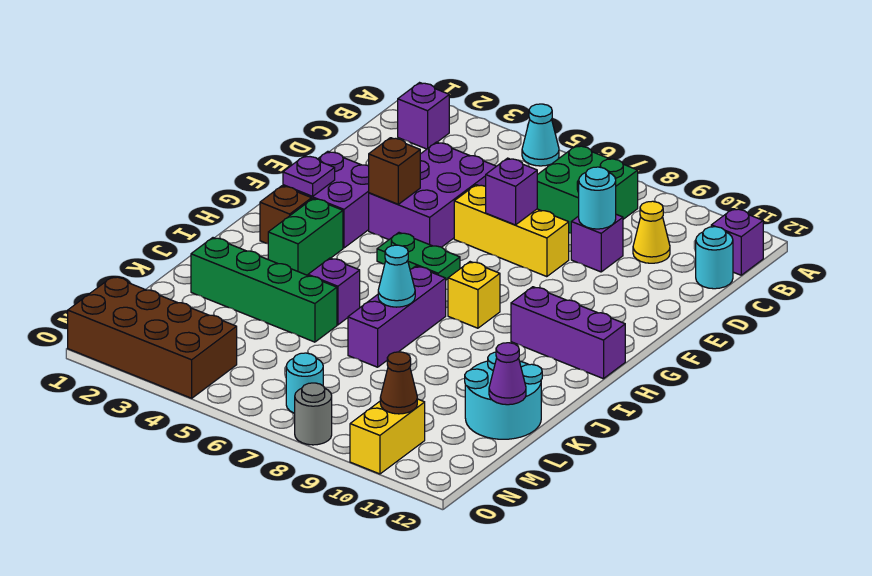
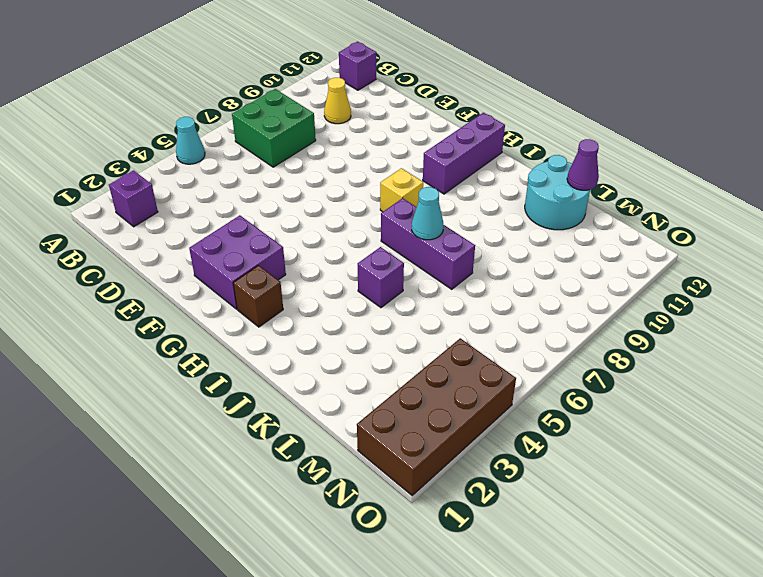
none -> cyan round brick C12 level 1
none -> purple brick D4:F5 level 1
none -> purple brick D9 level 1
none -> yellow brick E6:E8 level 1

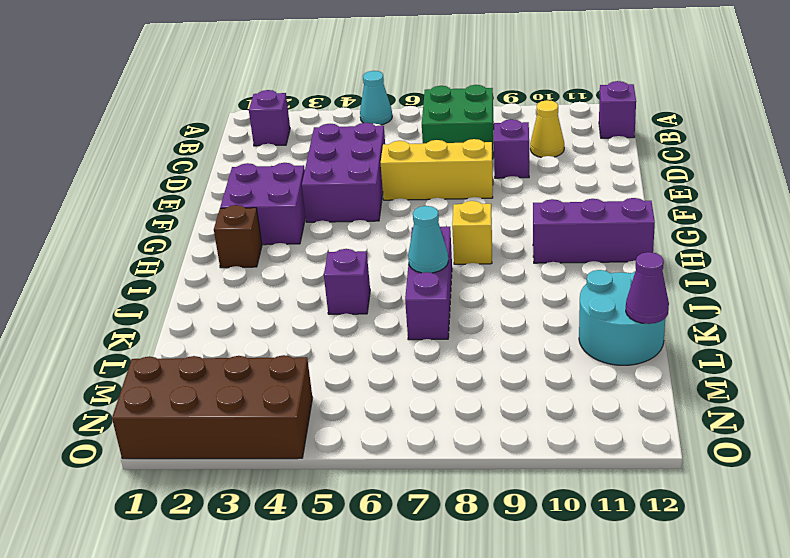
none -> cyan round brick C12 level 1
none -> green plate G5:G6 level 1
none -> green brick H3:I3 level 1
none -> green brick K2:K5 level 1

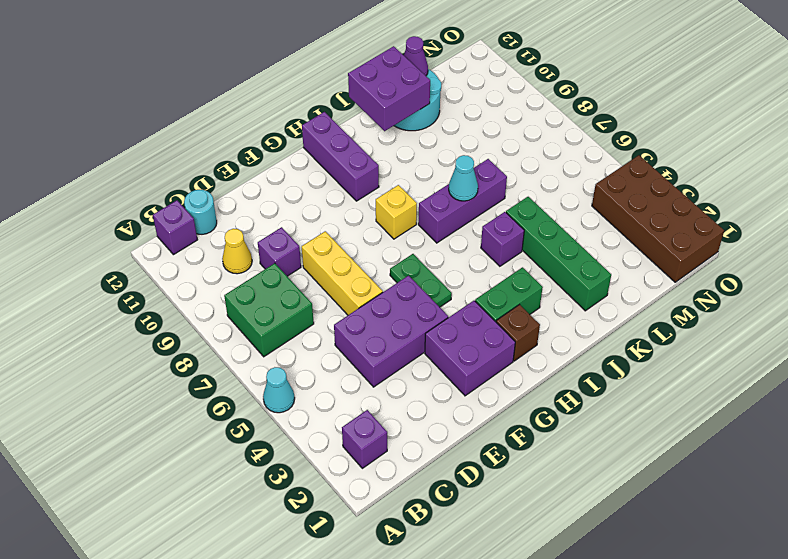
purple brick J11:K12 level 2 -> none
none -> cyan round brick N7 level 1
none -> yellow brick N10:O10 level 1
none -> grey round brick O8 level 1
none -> cyan round brick D9 level 2

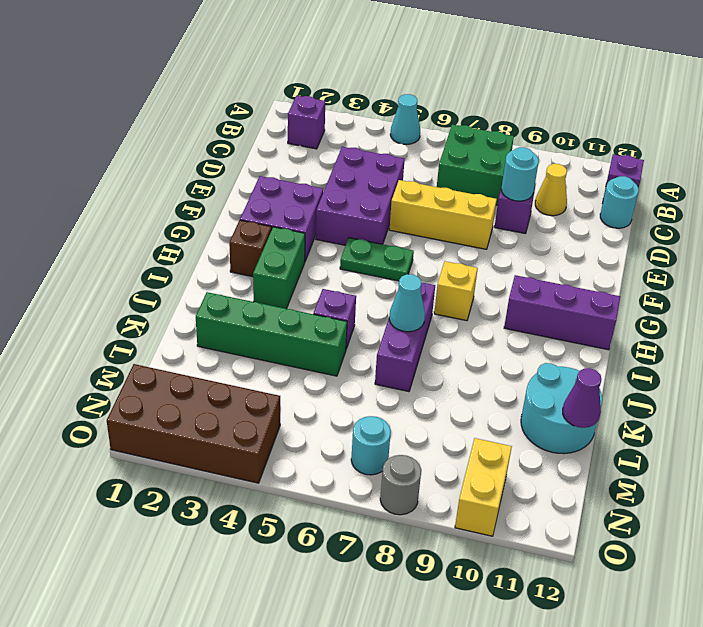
none -> purple brick E7 level 2
none -> brown brick F4 level 2
none -> purple plate G2 level 2
none -> brown cone N10 level 2

